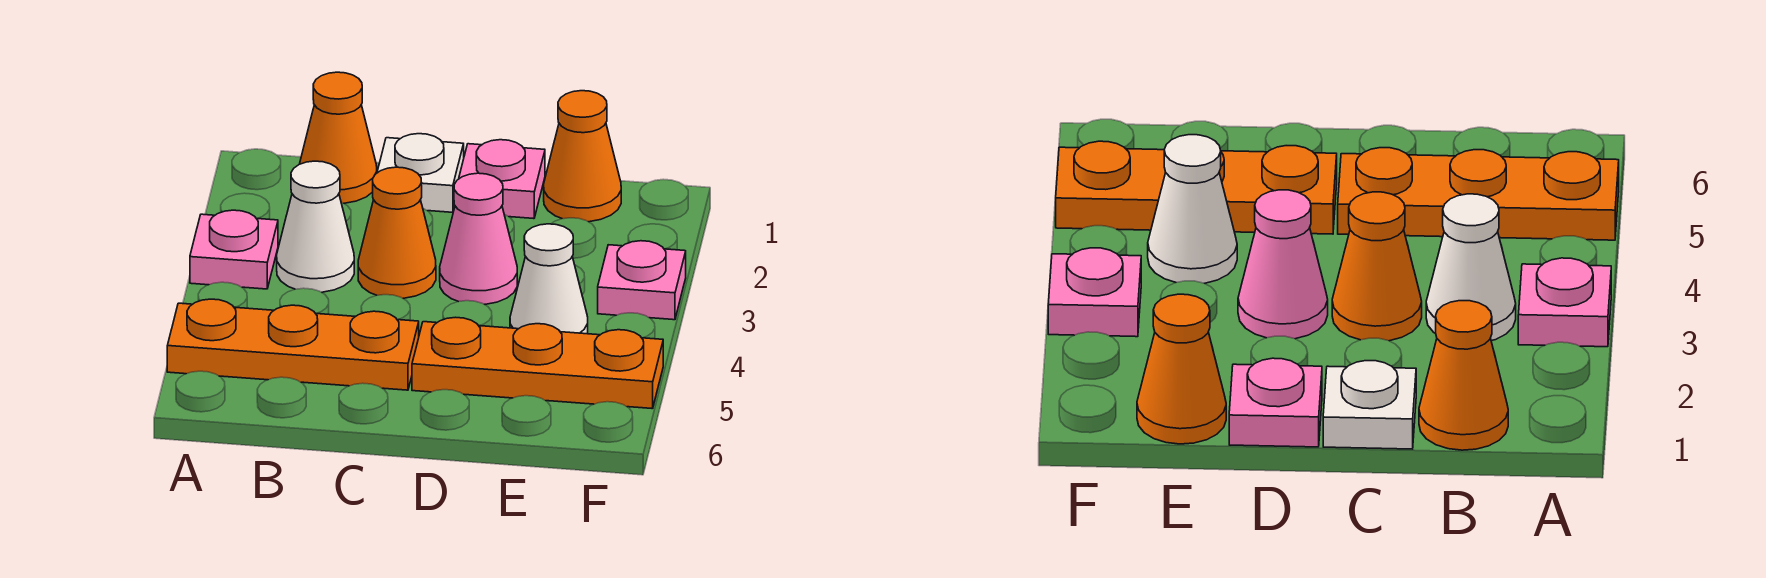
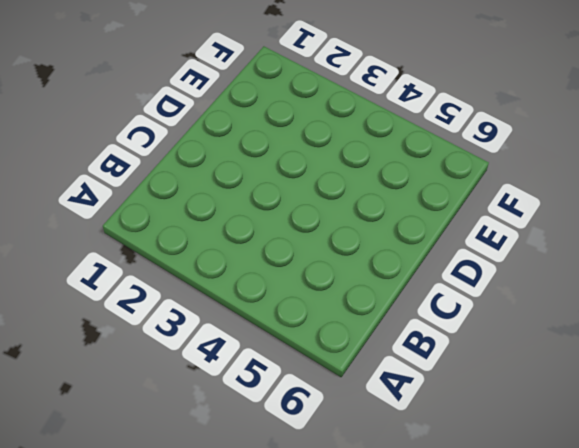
none -> pink plate A3 level 1
none -> orange plate A5:C5 level 1
none -> orange cone B1 level 1

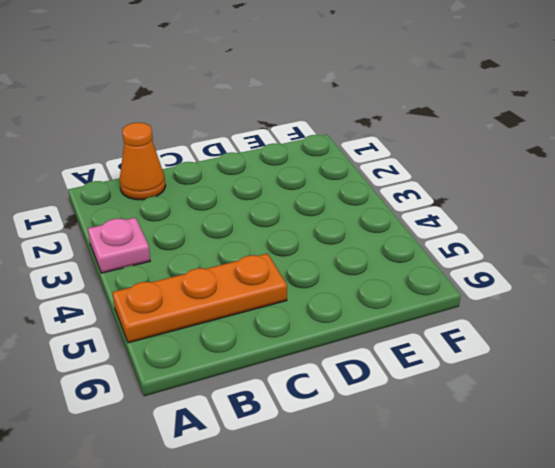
none -> white cone B3 level 1
none -> white plate C1 level 1
none -> orange cone C3 level 1

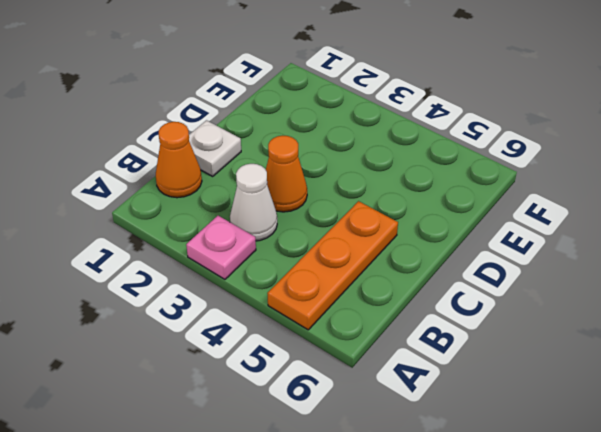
none -> pink plate D1 level 1
none -> pink cone D3 level 1
none -> orange plate D5:F5 level 1

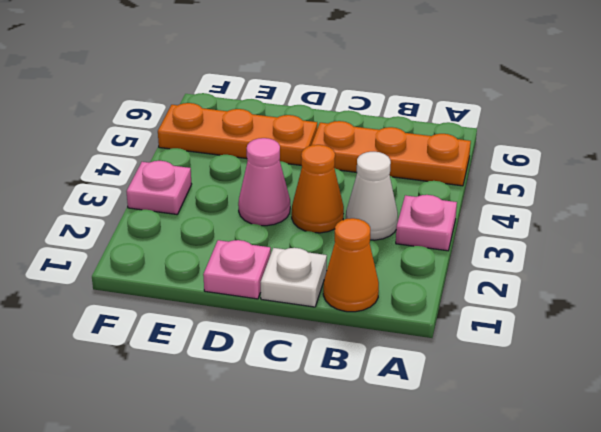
none -> orange cone E1 level 1
none -> white cone E4 level 1

